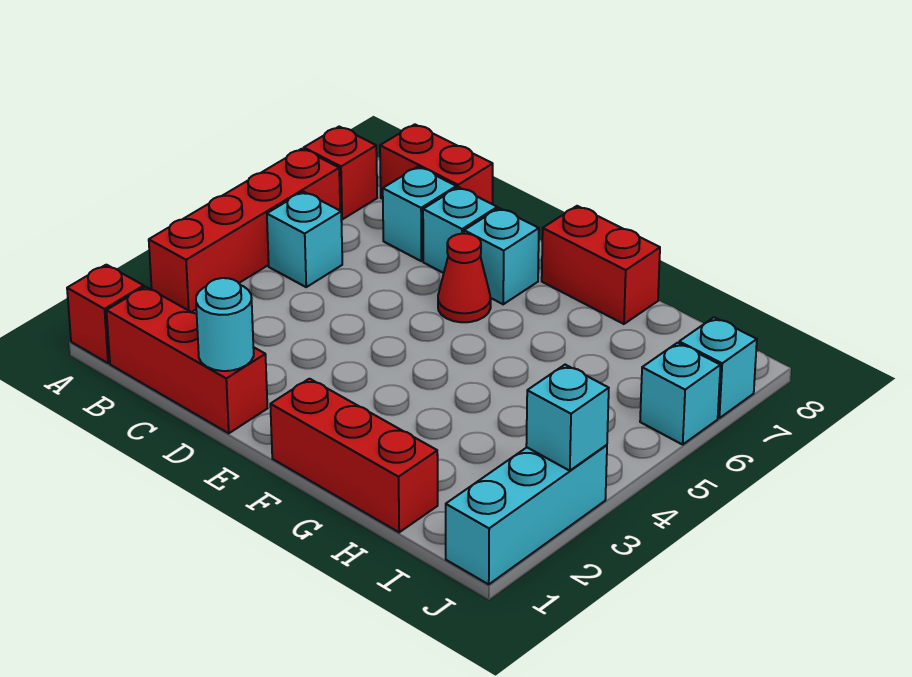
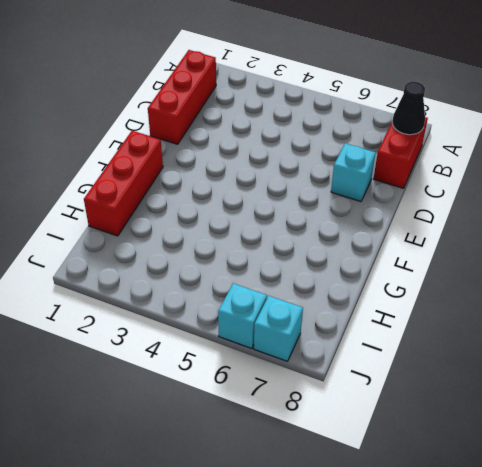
black cone B8 level 2 -> none
none -> red brick A1 level 1
none -> red brick A3:A6 level 1
none -> red brick A7 level 1

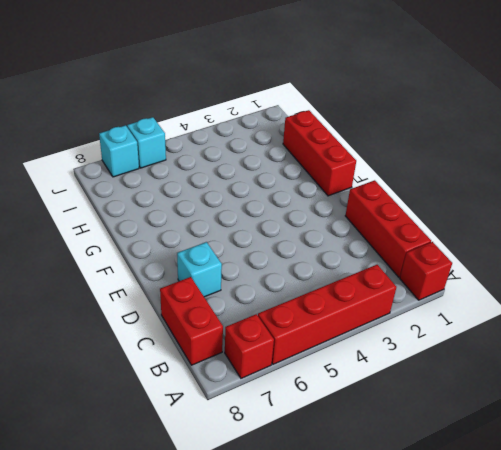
none -> cyan brick B5 level 1
none -> cyan brick C7 level 1
none -> red cone E6 level 1

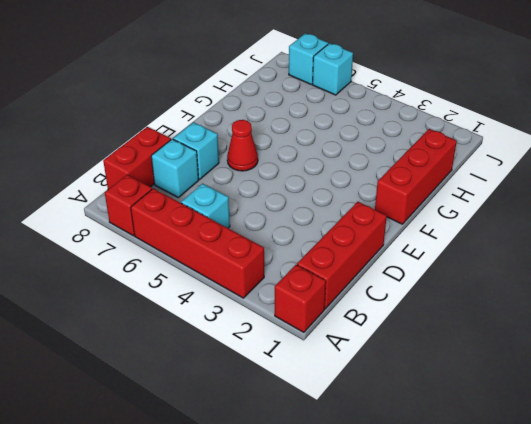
none -> cyan brick E7 level 1
none -> red brick F8:G8 level 1
none -> cyan brick J1:J3 level 1

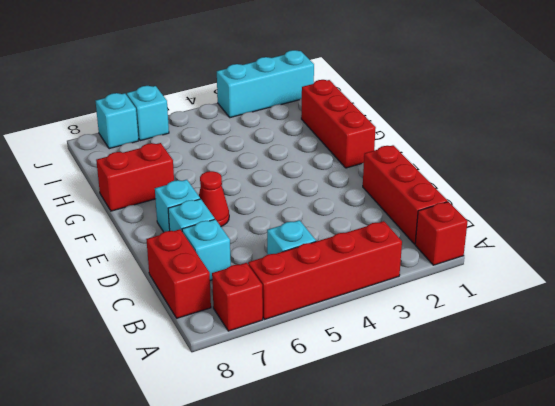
red brick G7:G8 level 1 -> red brick F8:G8 level 1
none -> cyan round brick D1 level 2
none -> cyan brick J3 level 2

